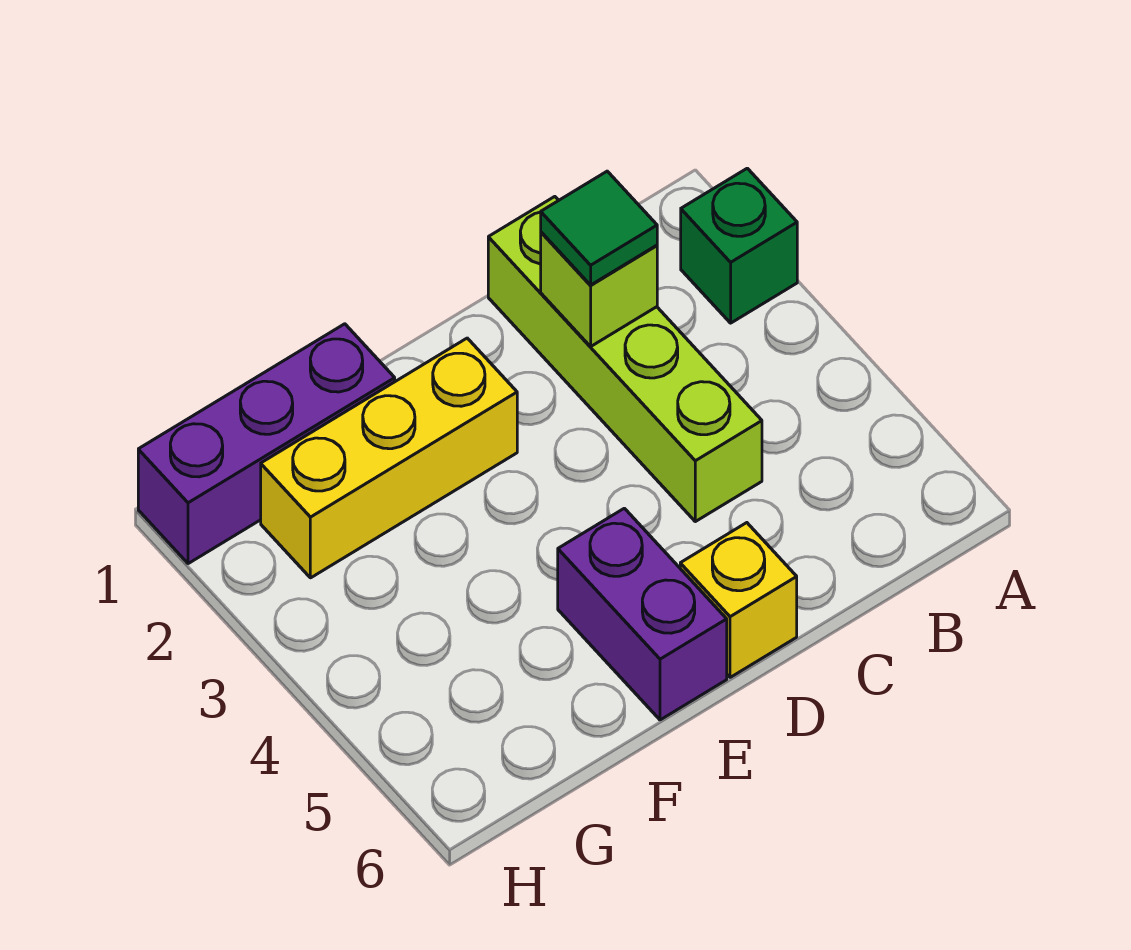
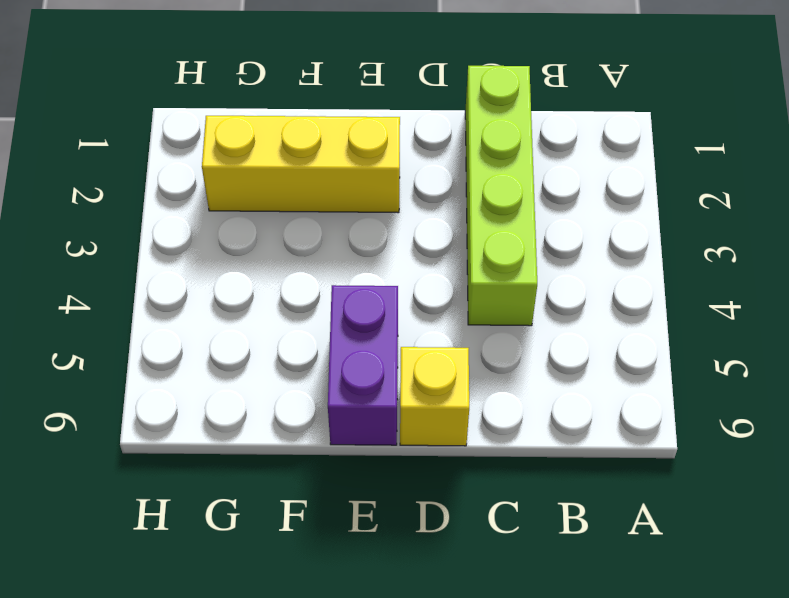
none -> green brick A2 level 1
none -> purple brick F1:H1 level 1

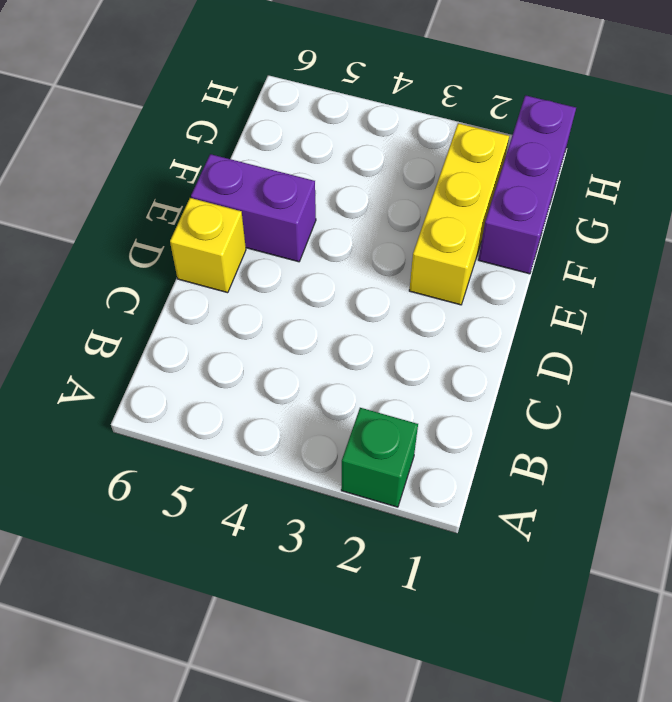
none -> lime brick C1:C4 level 1
none -> lime brick C2 level 2

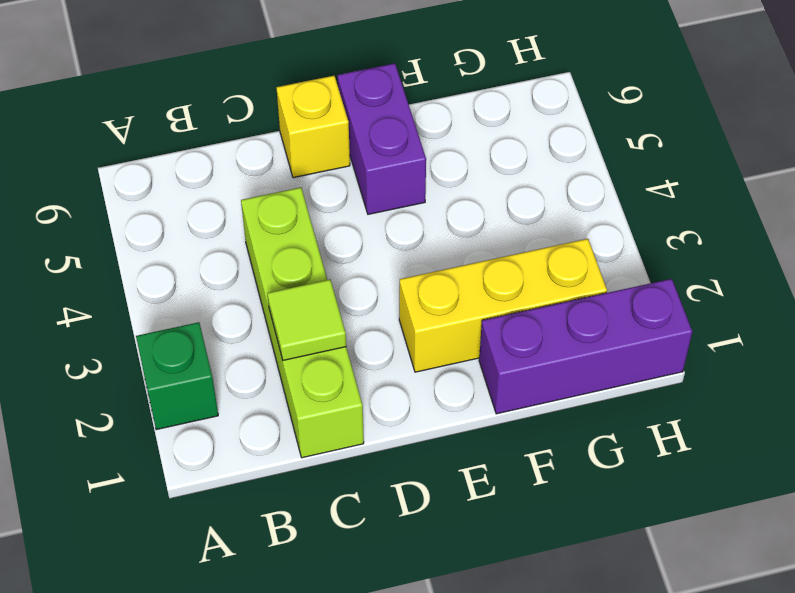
lime tile C2 level 2 -> lime brick C2 level 2
none -> green tile C2 level 3

